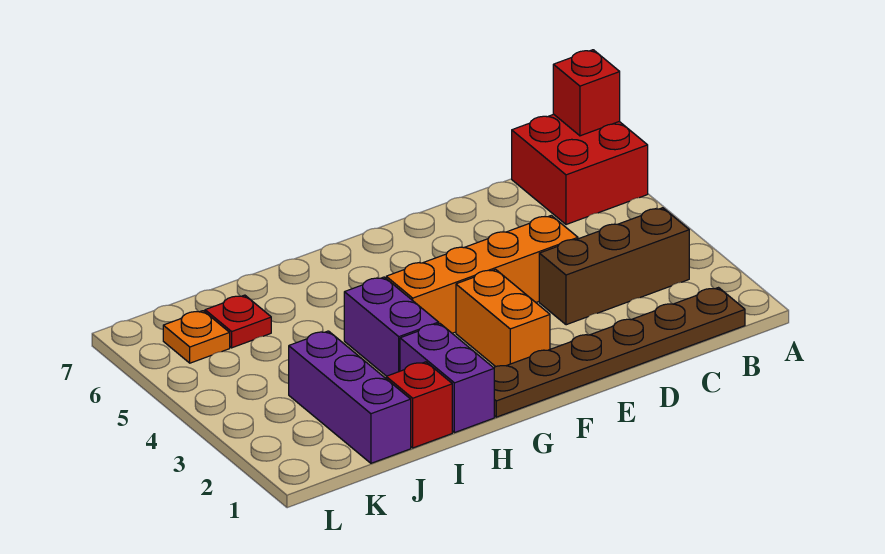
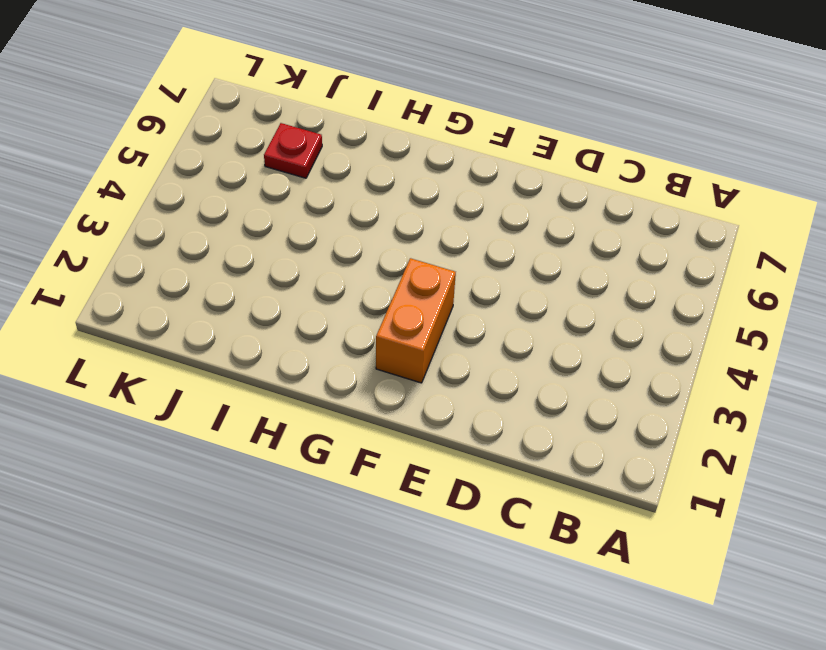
none -> red brick A6:B7 level 1
none -> brown plate B1:G1 level 1
none -> brown brick B3:D3 level 1

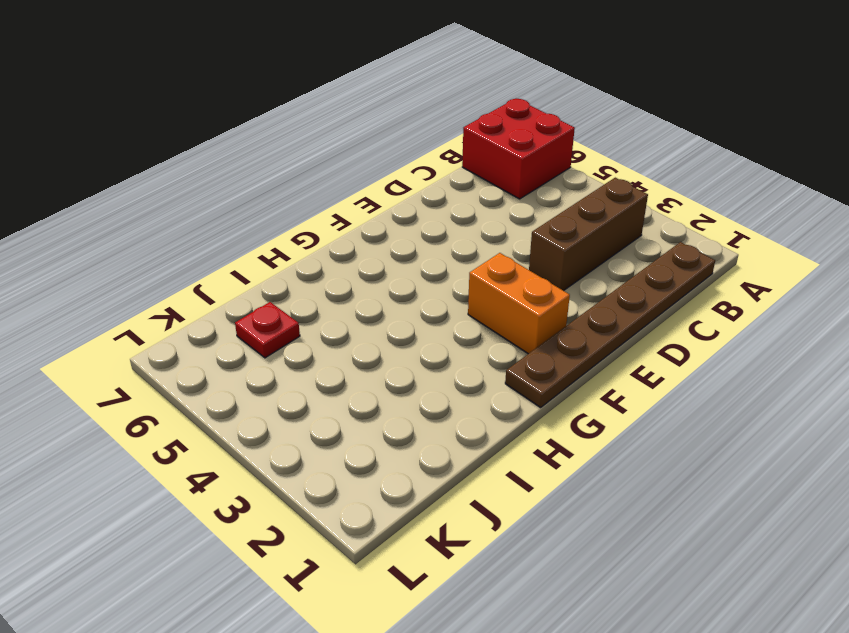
none -> orange brick D4:G4 level 1
none -> purple brick H1:H2 level 1
none -> purple brick H3:H4 level 1

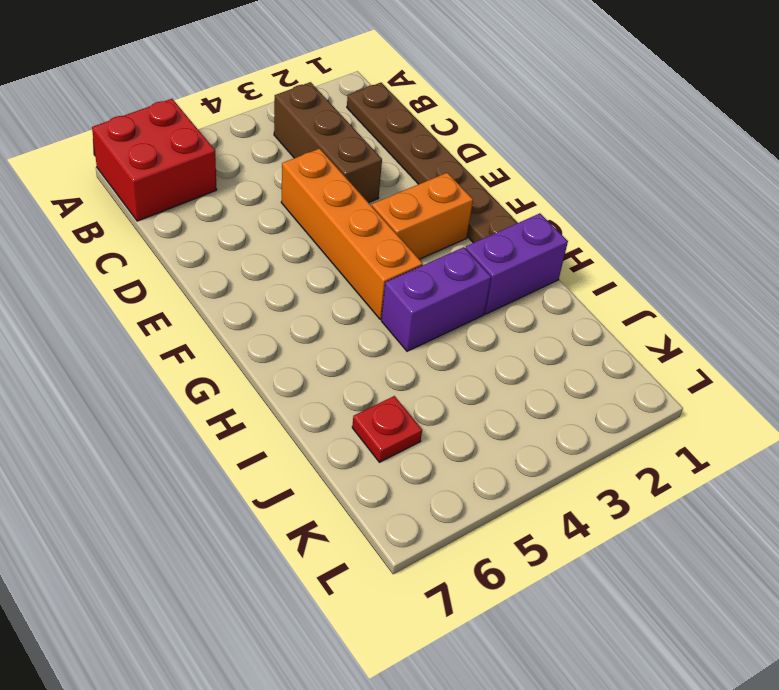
none -> red brick I1 level 1
none -> purple brick J1:J3 level 1
none -> orange plate K6 level 1

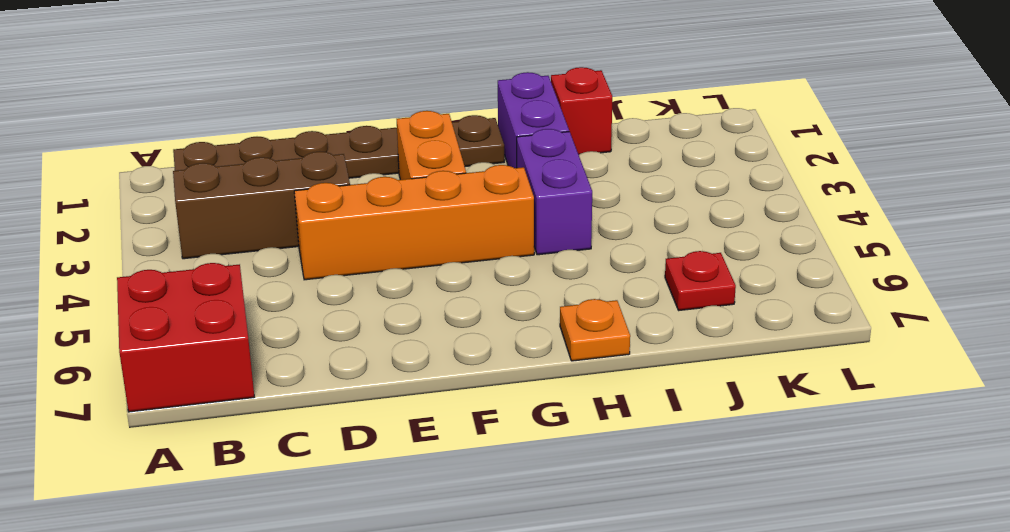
orange plate H7 level 1 -> orange plate K6 level 1
none -> purple brick J1:J3 level 1
none -> red brick A7 level 2

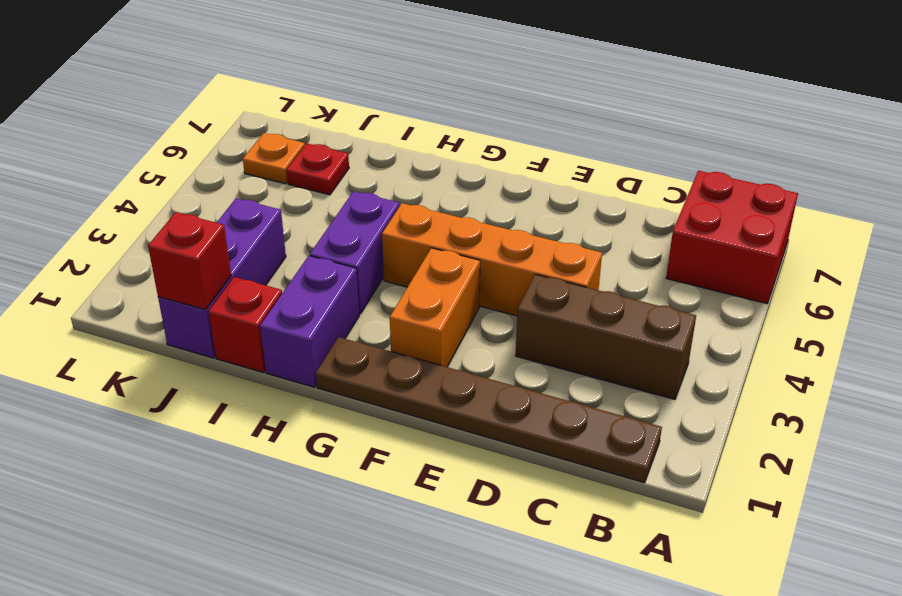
red brick J1 level 2 -> red brick A7 level 2

